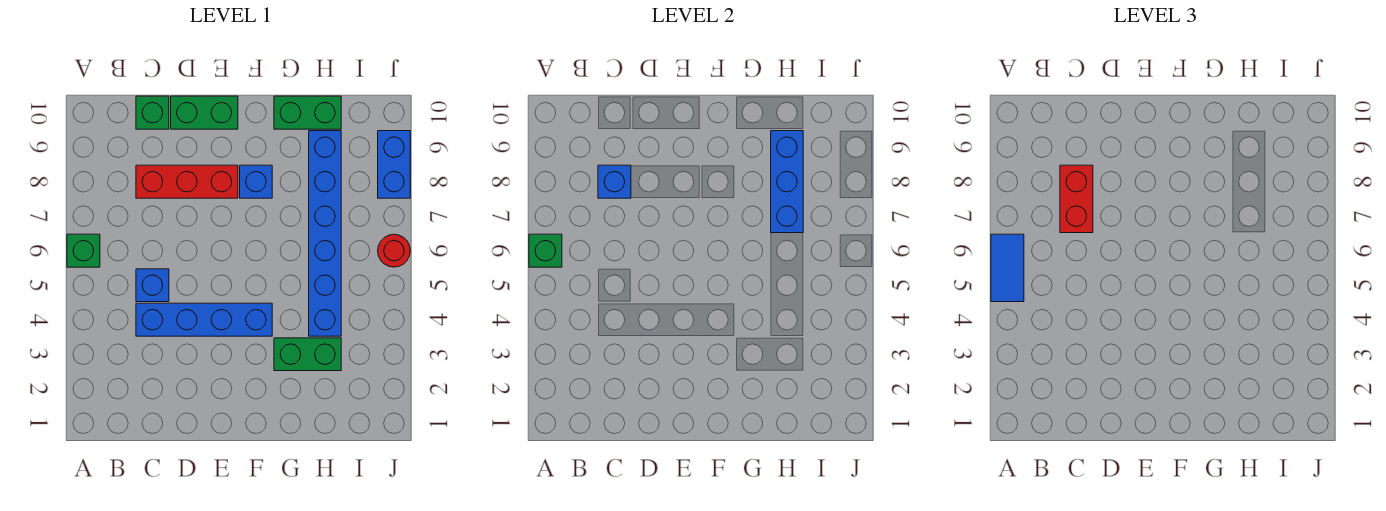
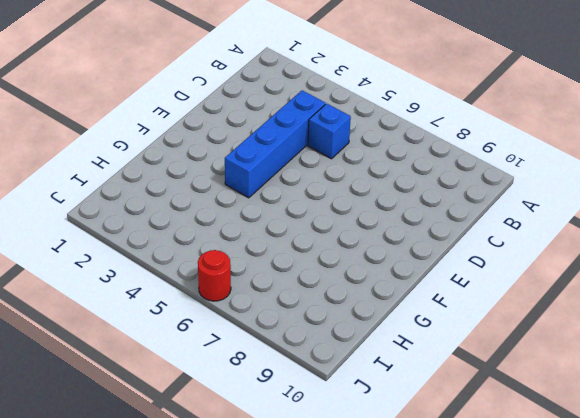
none -> green brick A6 level 1
none -> red brick C8:E8 level 1
none -> green brick C10 level 1

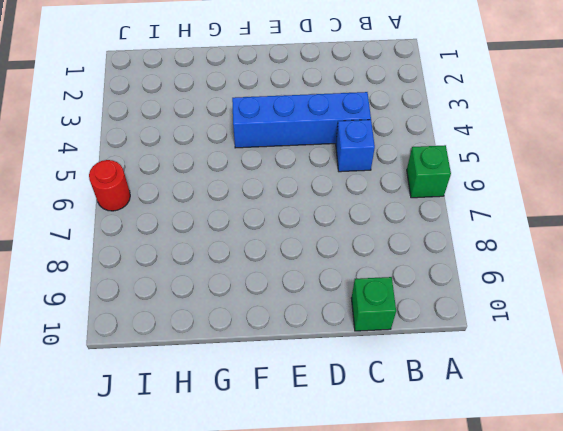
none -> red brick C8:E8 level 1
none -> green brick D10:E10 level 1
none -> blue brick F8 level 1

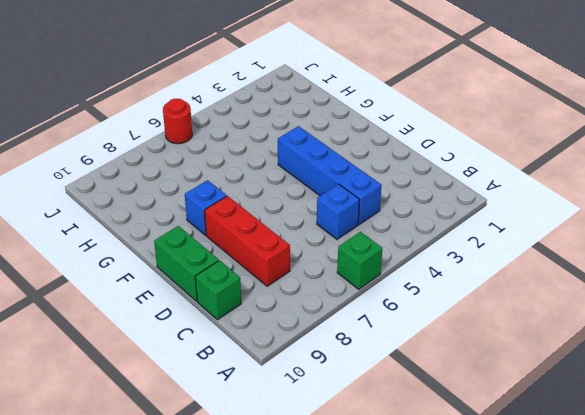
none -> green brick G3:H3 level 1
none -> green brick G10:H10 level 1
none -> blue brick H4:H9 level 1

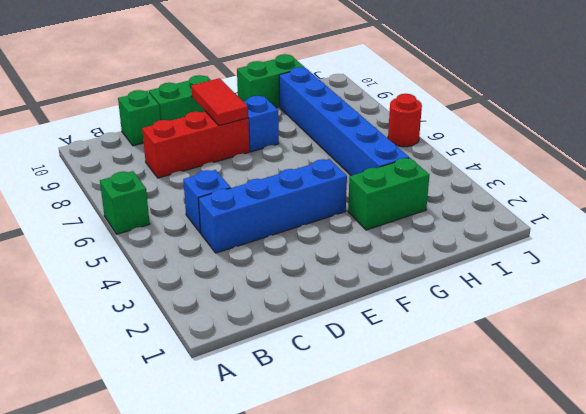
red tile E8:E9 level 2 -> none
none -> blue brick J8:J9 level 1
none -> green brick A6 level 2
none -> blue brick C8 level 2

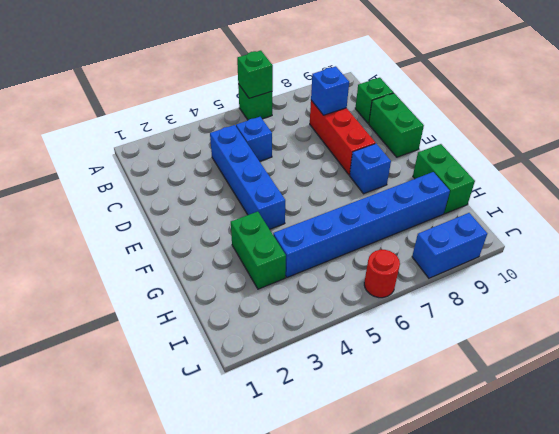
none -> blue brick H7:H9 level 2
none -> blue tile A5:A6 level 3
none -> red brick C7:C8 level 3

